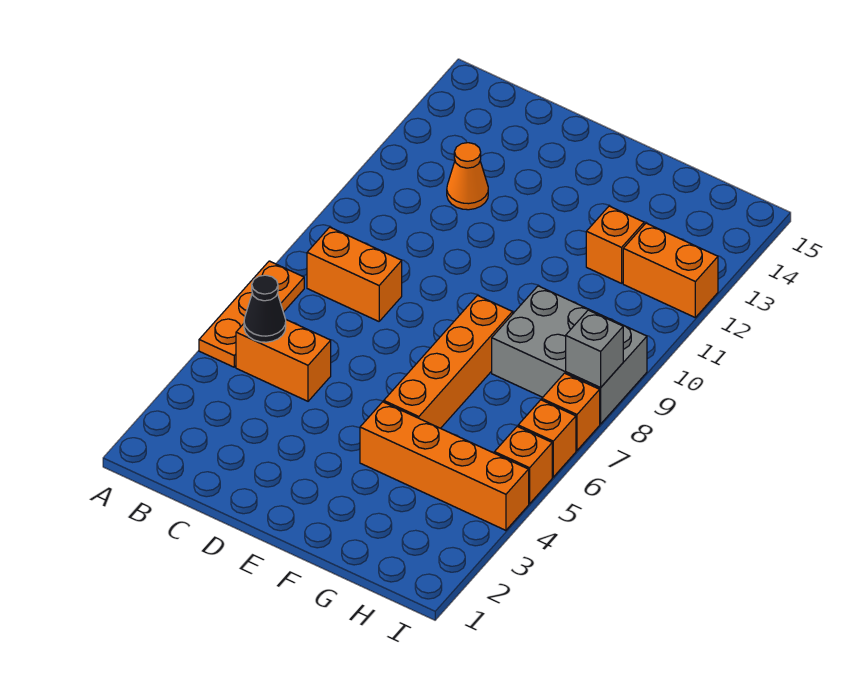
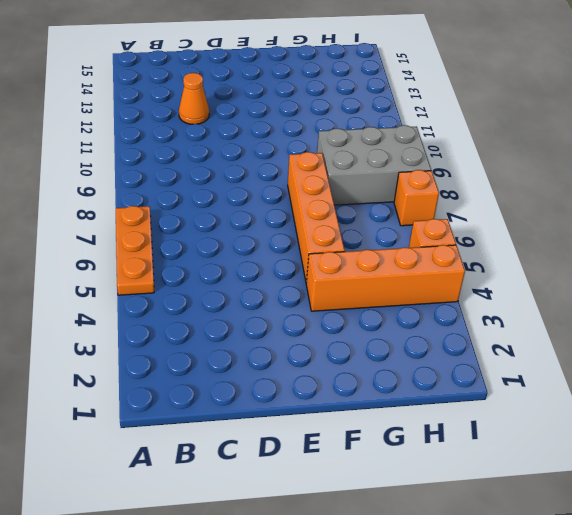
none -> orange brick B5:C5 level 1
none -> orange brick B8:C8 level 1
none -> orange brick G12 level 1

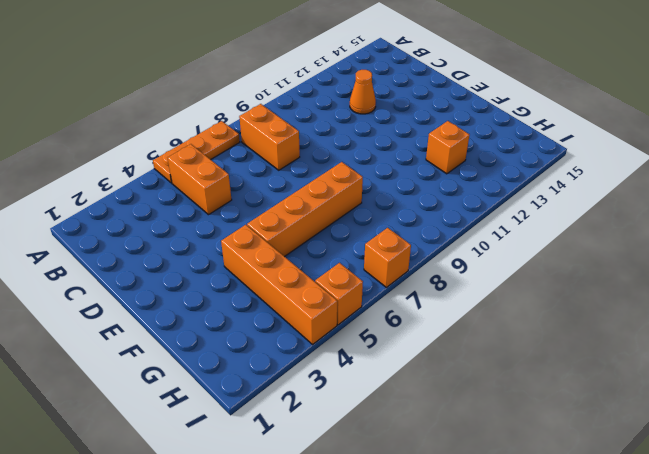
none -> grey brick G8:I9 level 1
none -> orange brick H12:I12 level 1
none -> orange brick I6 level 1

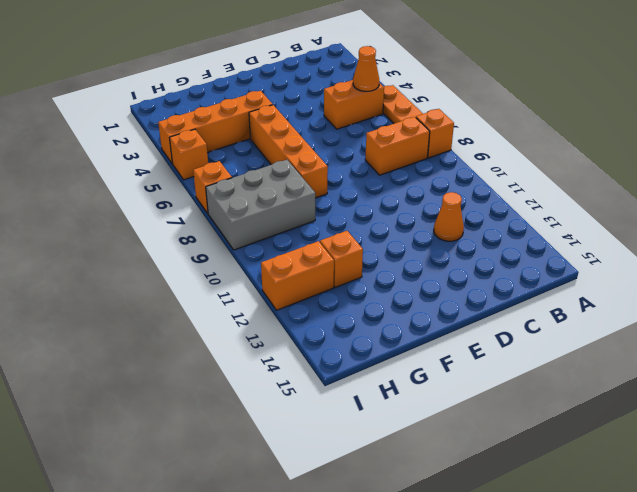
orange brick A8 level 1 -> orange brick I6 level 1
orange cone B5 level 2 -> black cone B5 level 2
none -> grey brick I8 level 2

